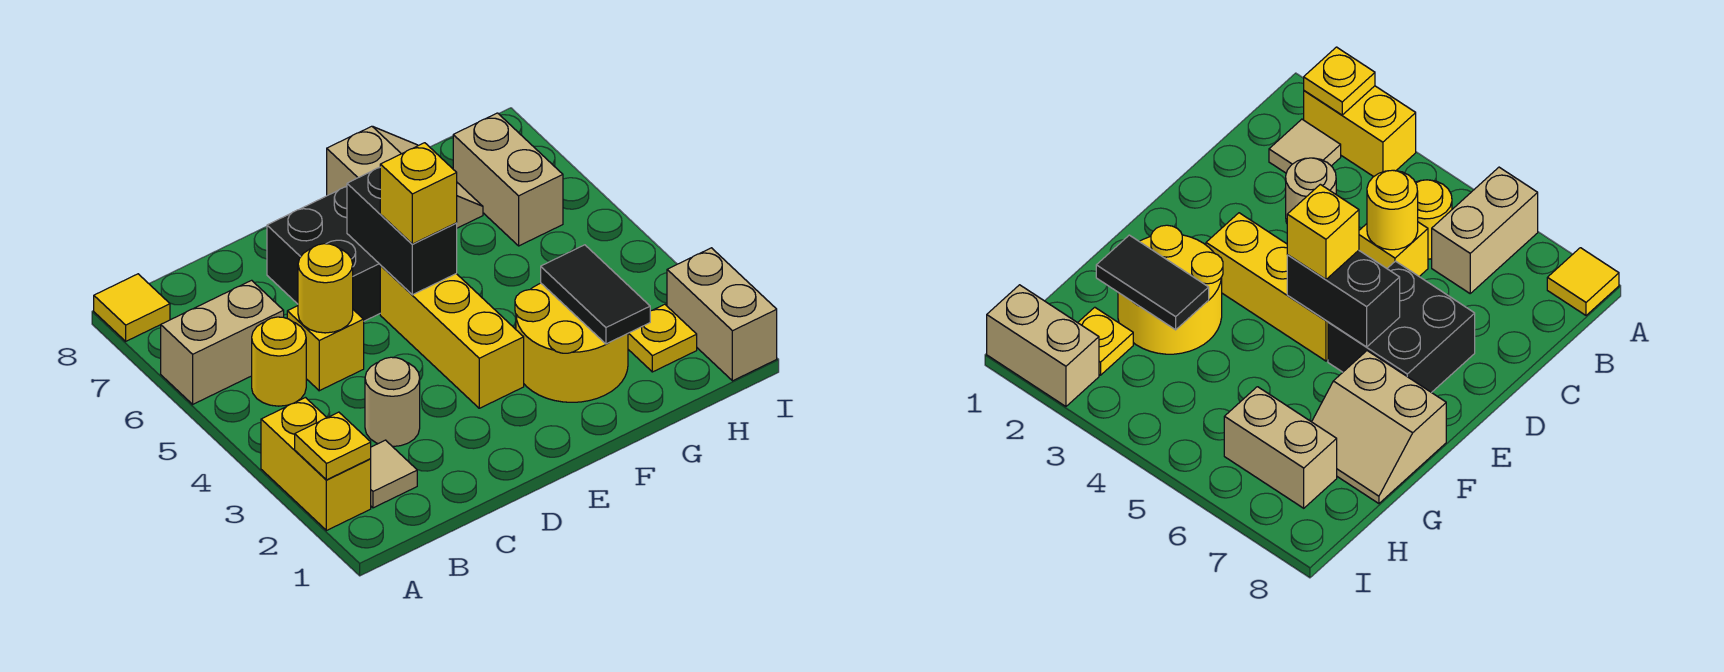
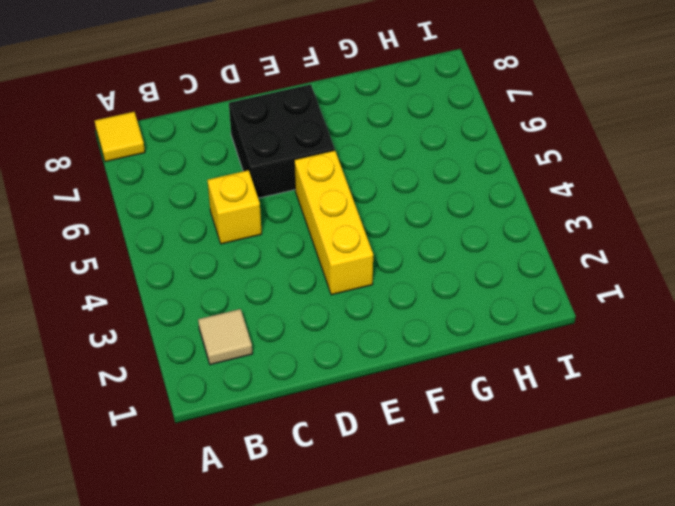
none -> yellow brick A2:A3 level 1
none -> tan brick A6:B6 level 1
none -> yellow round brick B5 level 1

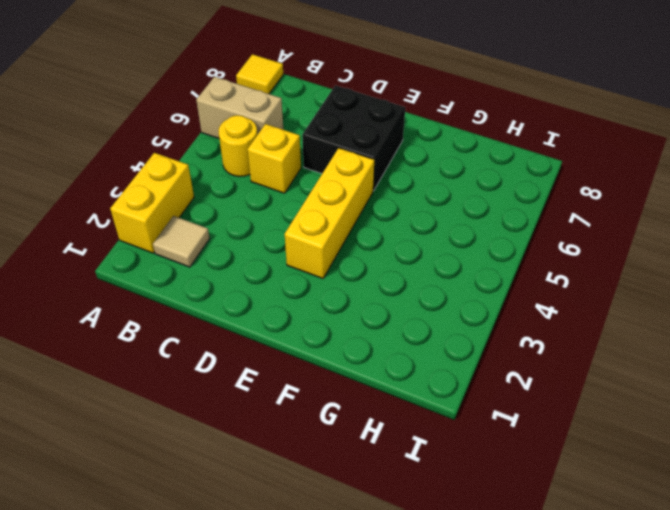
none -> tan round brick C3 level 1
none -> yellow round brick F2:G3 level 1
none -> tan slope F7:G8 level 1 top F

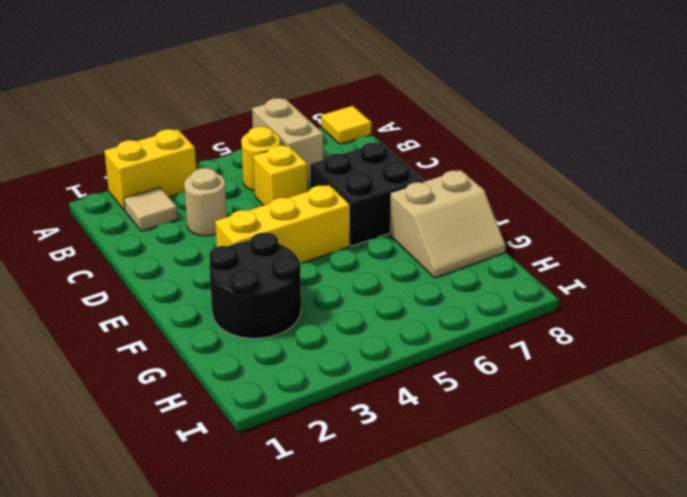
black round brick F2:G3 level 1 -> yellow round brick F2:G3 level 1
none -> yellow plate H2 level 1
none -> tan brick H6:H7 level 1
none -> tan brick I1:I2 level 1

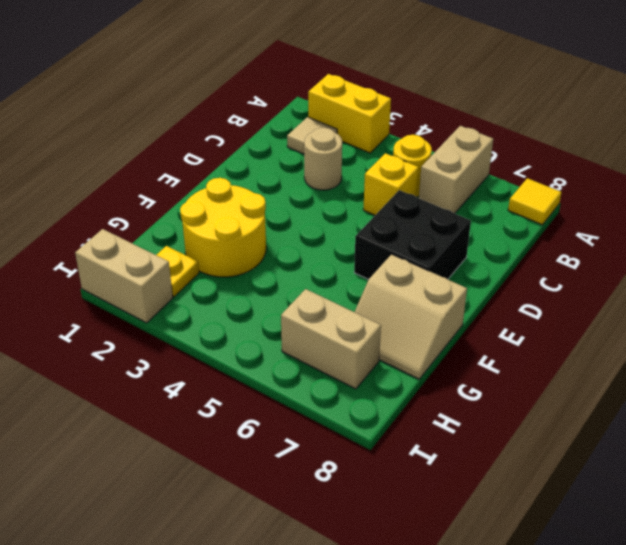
none -> yellow brick E3:E5 level 1
none -> yellow plate A2 level 2
none -> yellow round brick C5 level 2

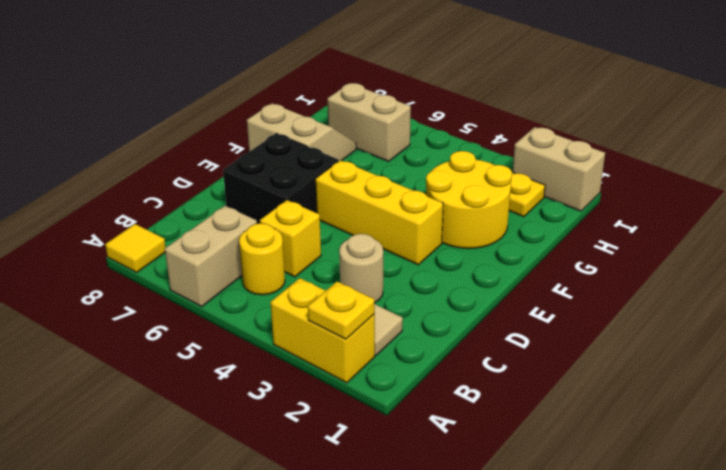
none -> yellow round brick C5 level 2
none -> black brick E5:E6 level 2
none -> black tile G2:G3 level 2

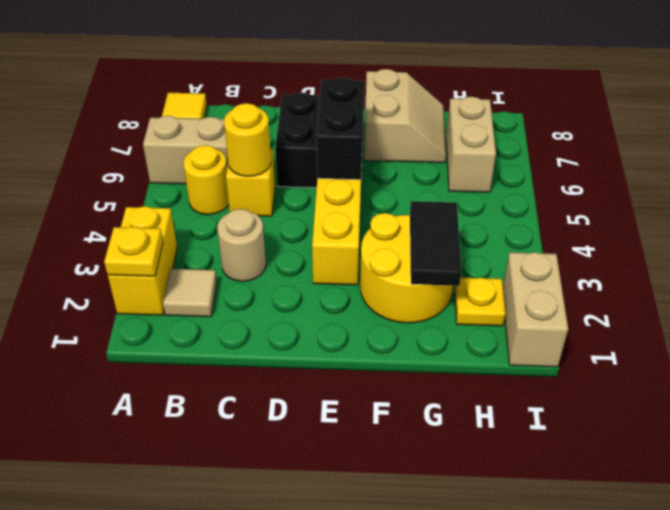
none -> yellow brick E5 level 3

